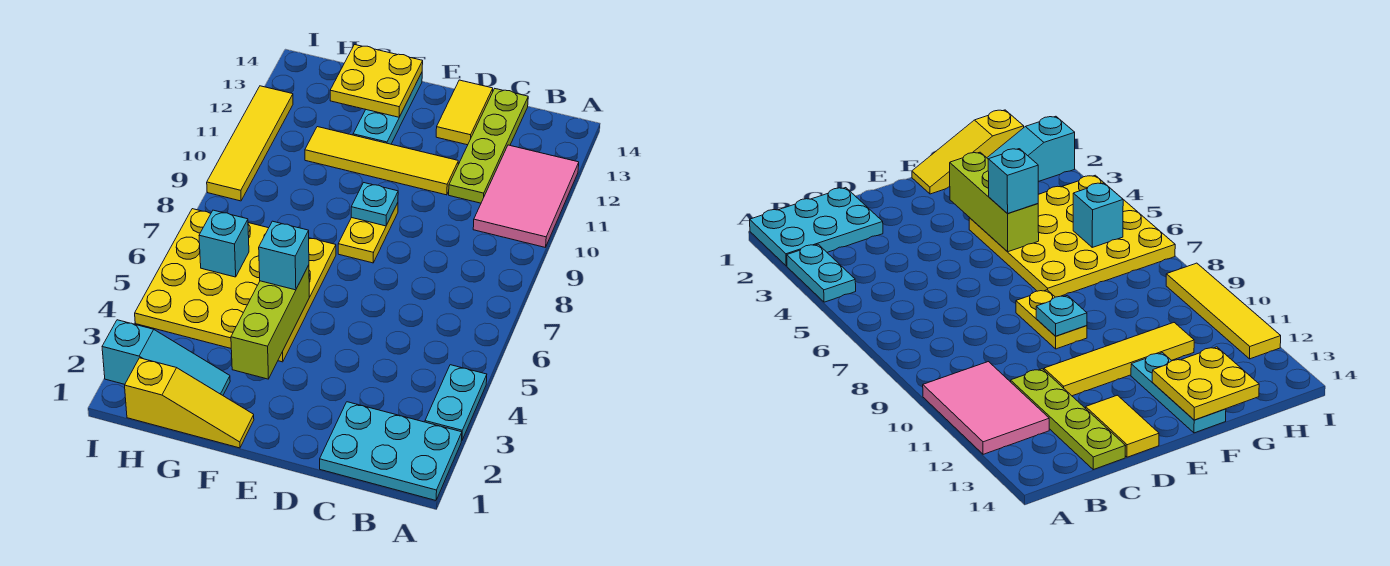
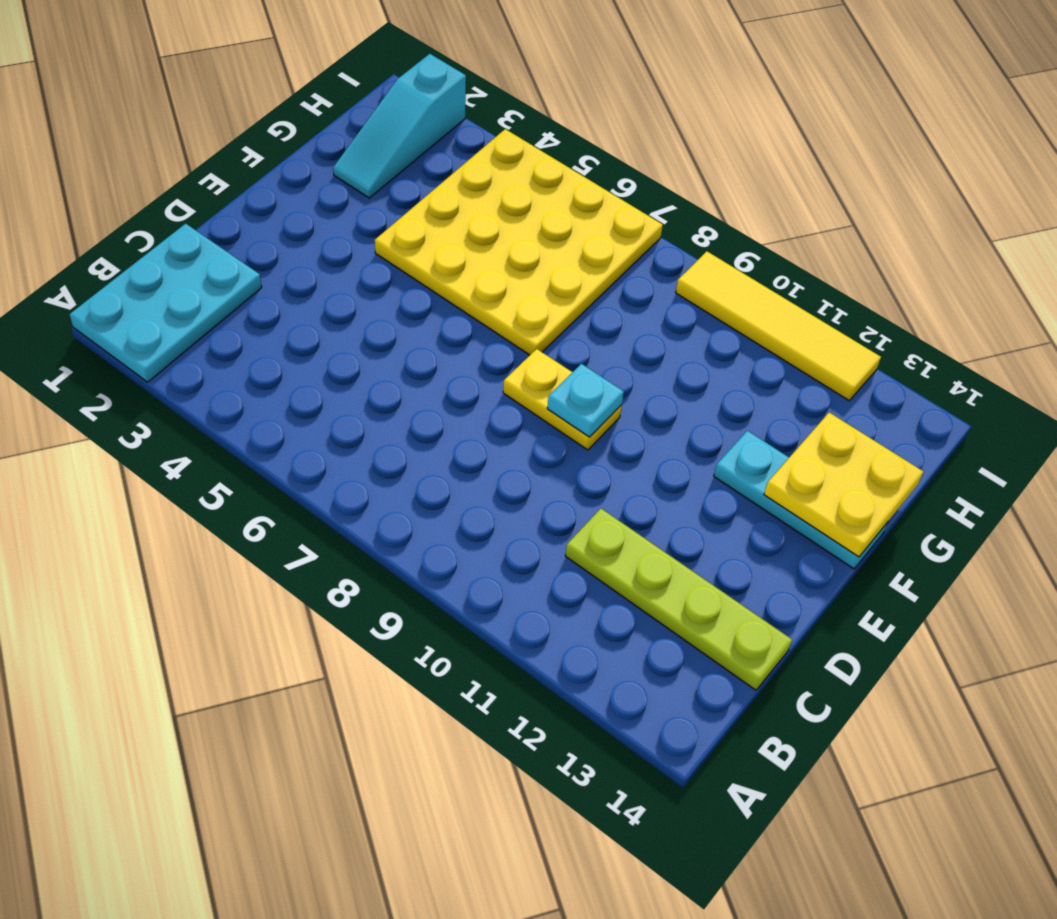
none -> cyan plate A3:A4 level 1
none -> pink tile A10:B12 level 1
none -> yellow tile D11:G11 level 1

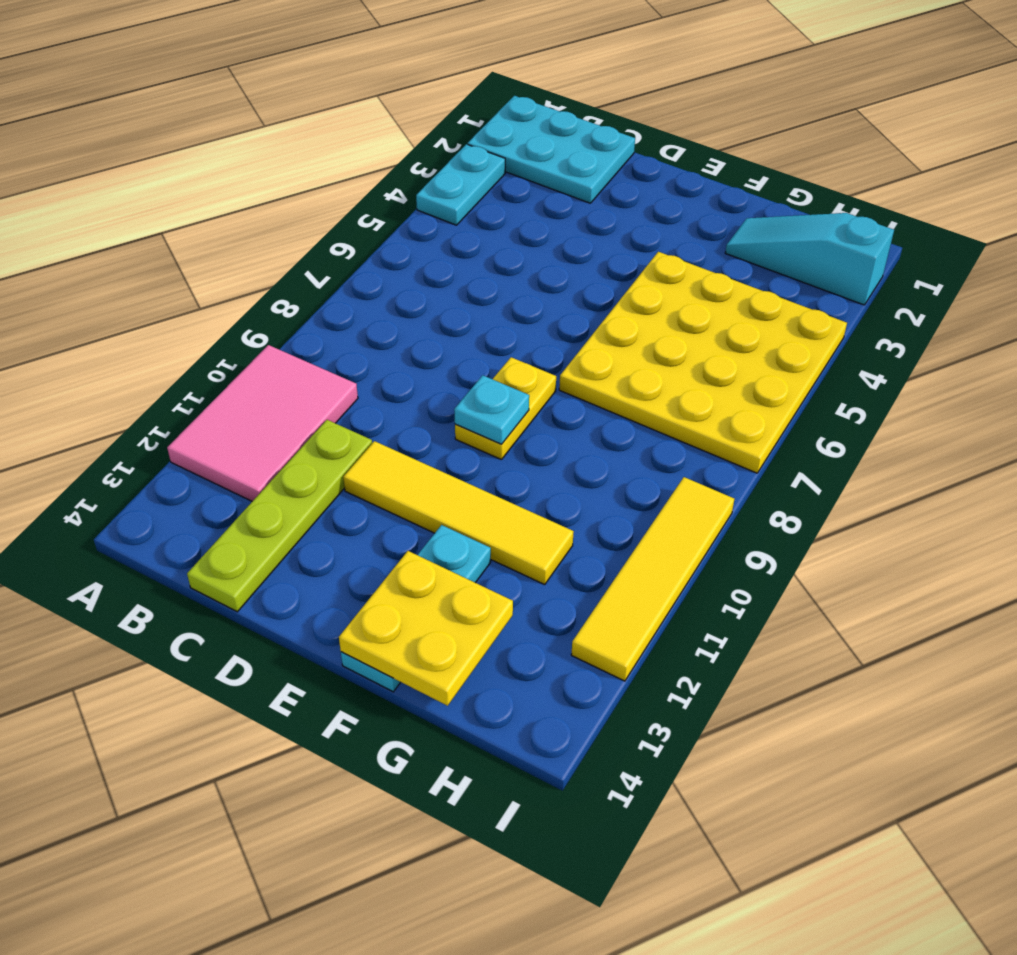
none -> yellow tile D13:D14 level 1
none -> yellow slope F1:H1 level 1 top H
none -> lime brick F3:F5 level 2

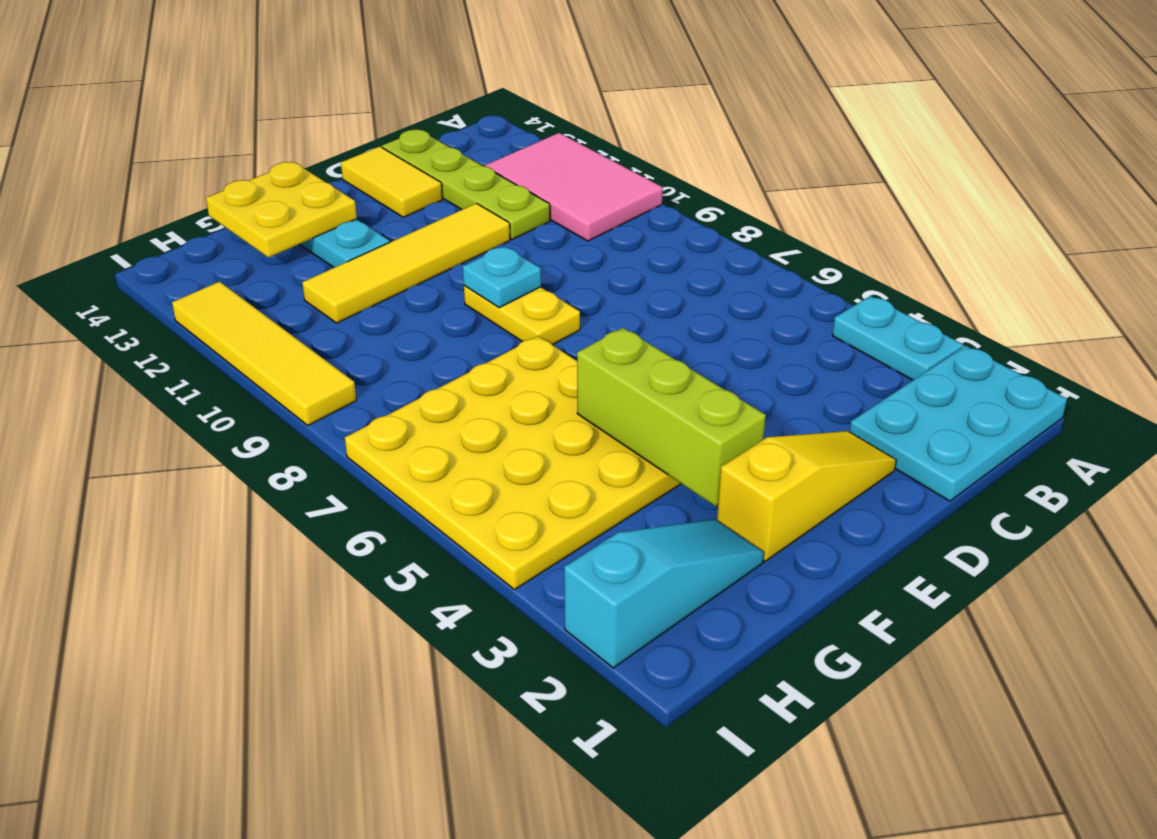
yellow slope D2:F2 level 1 top F -> yellow slope F1:H1 level 1 top H
none -> cyan brick H6 level 2
none -> cyan brick F5 level 3

